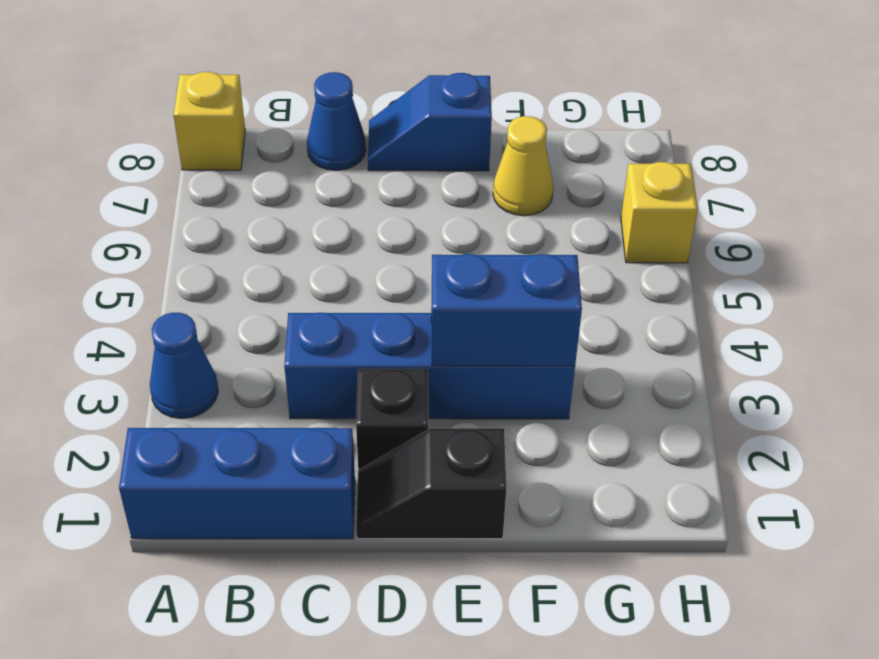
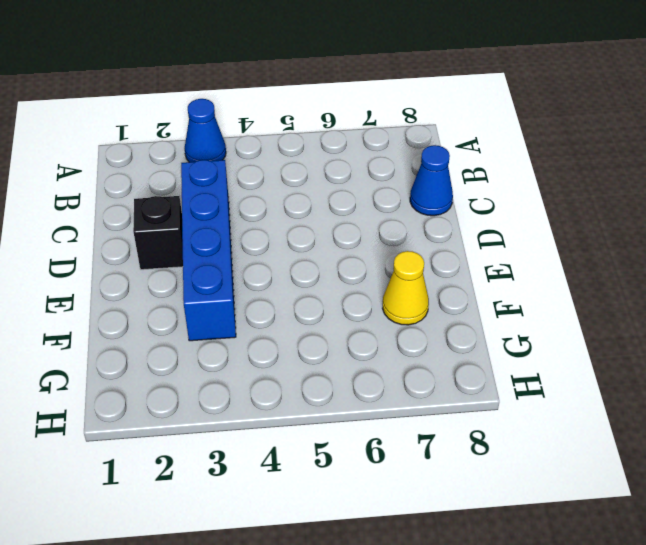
none -> blue brick A1:C1 level 1
none -> yellow brick A8 level 1

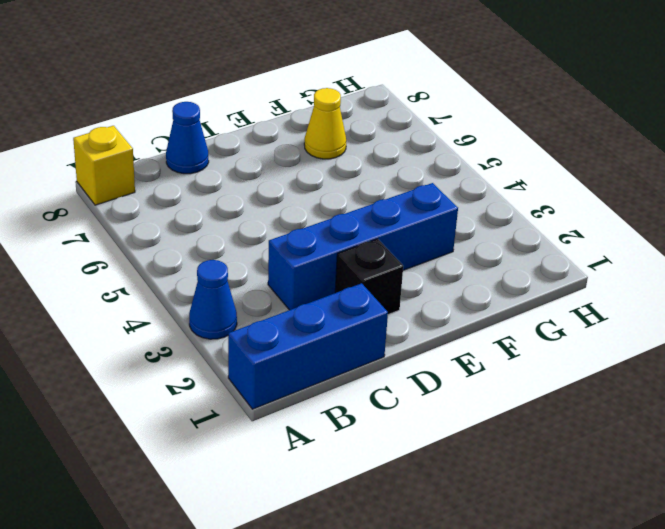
none -> black slope D1:E1 level 1 top E
none -> blue slope D8:E8 level 1 top E

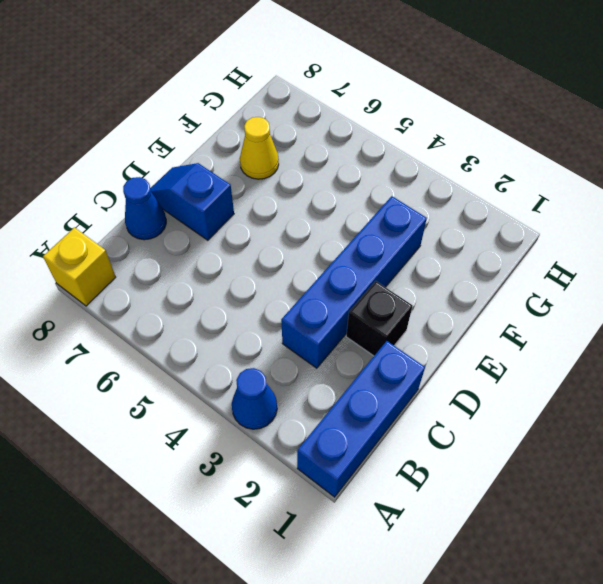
blue slope D7:D8 level 1 top 7 -> blue slope D8:E8 level 1 top E
none -> black slope D1:E1 level 1 top E
none -> yellow brick H6 level 1

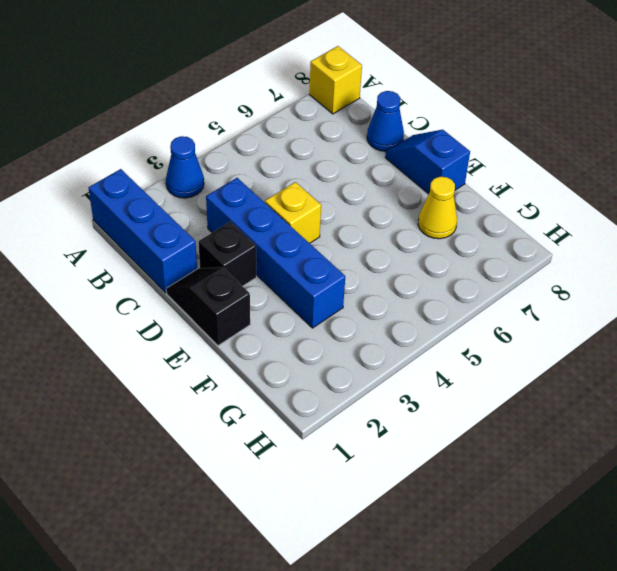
yellow brick D4 level 1 -> yellow brick H6 level 1
none -> blue brick E3:F3 level 2

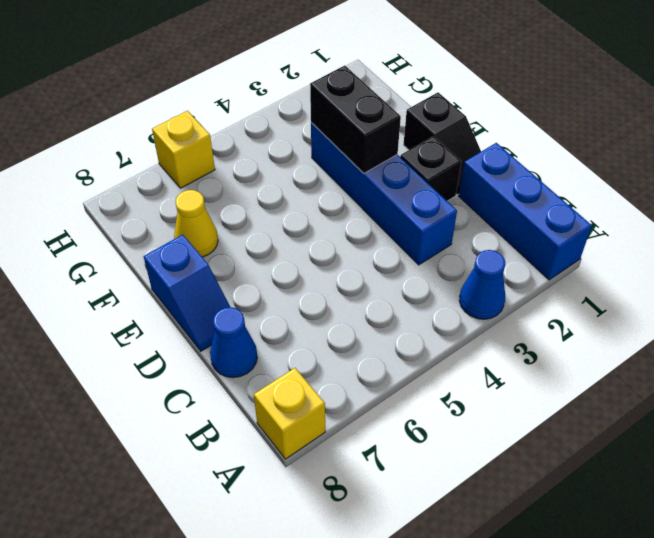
black brick E3:F3 level 2 -> blue brick E3:F3 level 2

